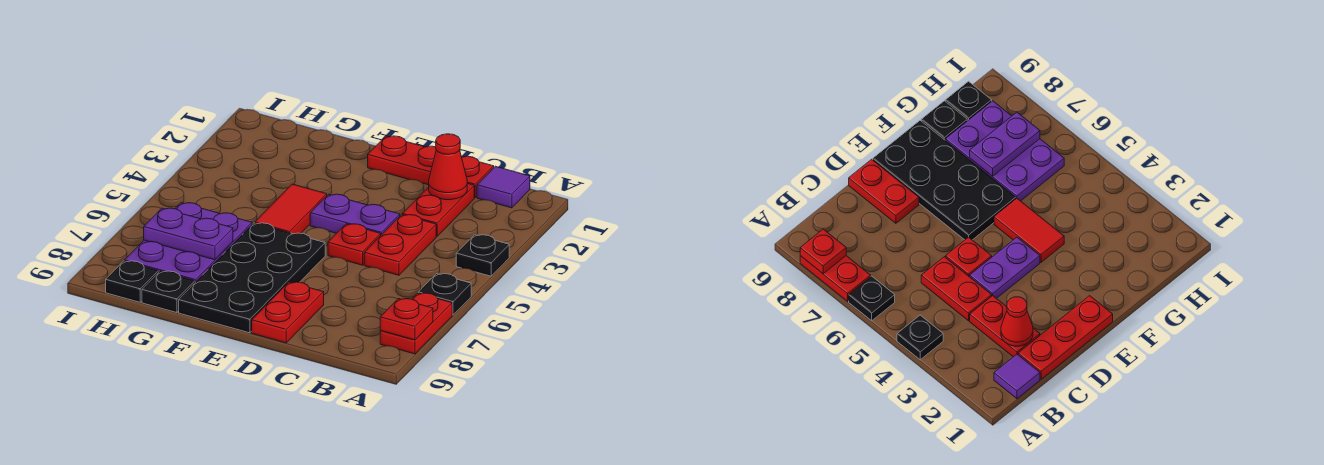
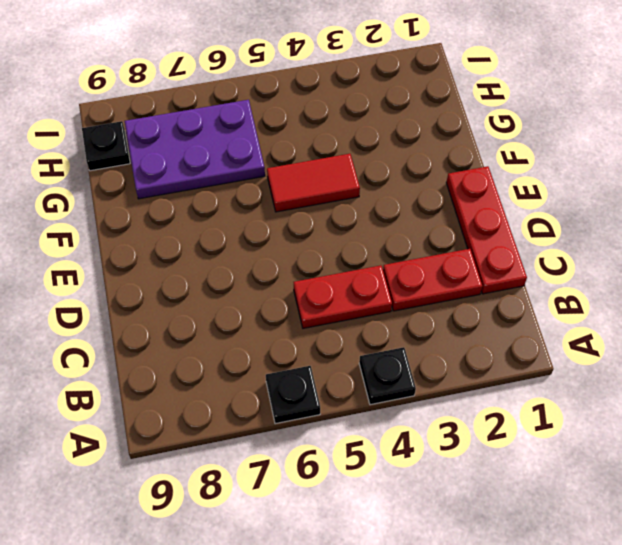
none -> red plate A7:A8 level 1
none -> purple tile B1 level 1
none -> purple plate D4:E4 level 1

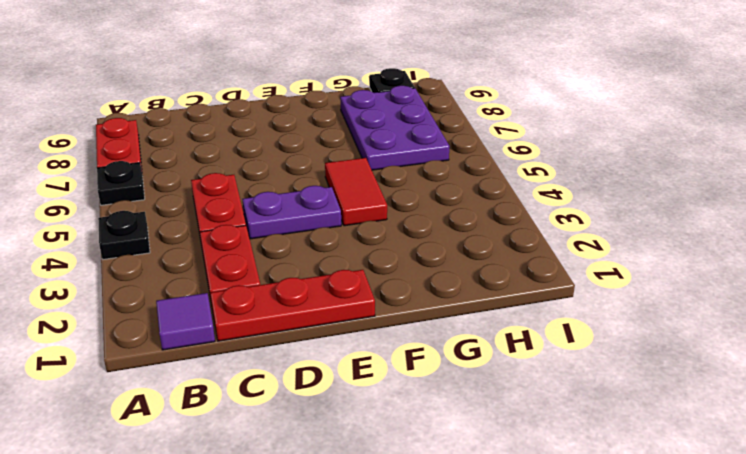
none -> red plate D5 level 1
none -> red plate D8:D9 level 1
none -> black plate E6:F9 level 1

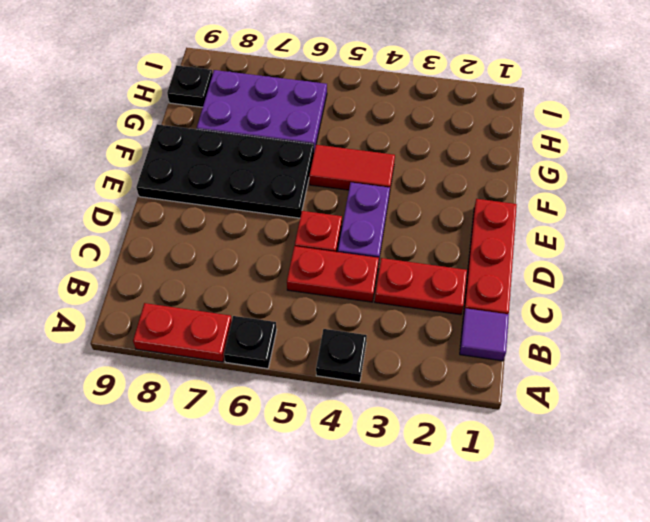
none -> red plate D8:D9 level 1
none -> black plate G9 level 1
none -> red plate A8 level 2

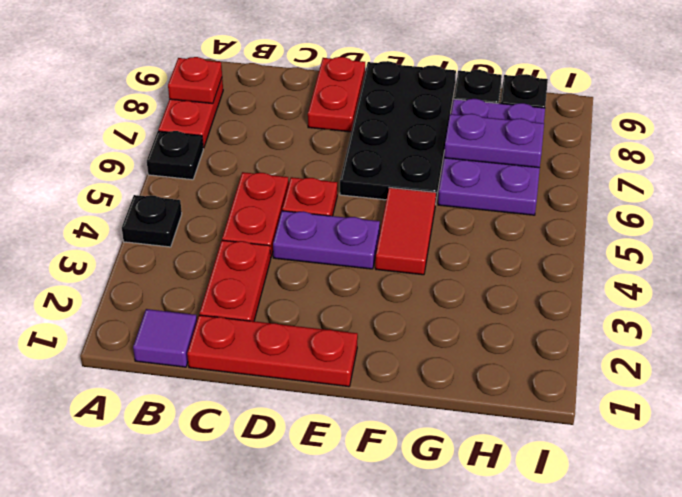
none -> red cone C2 level 2

